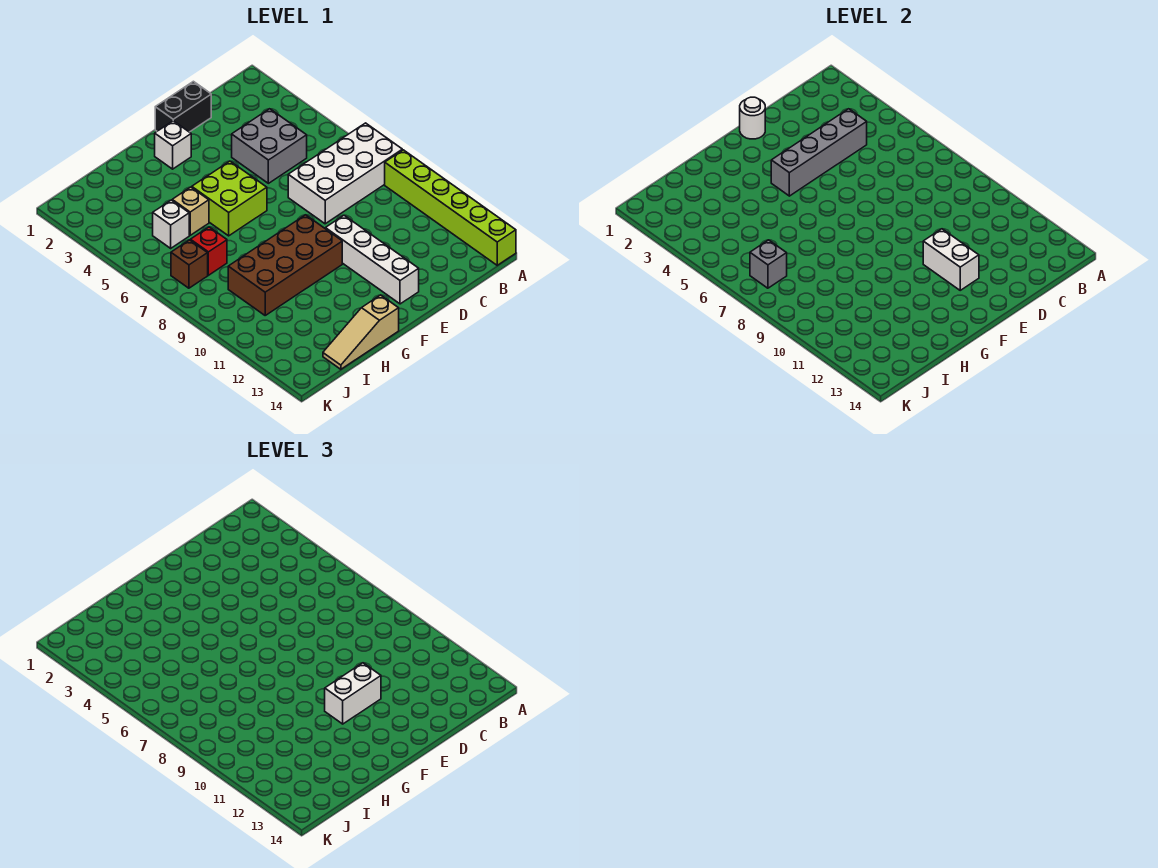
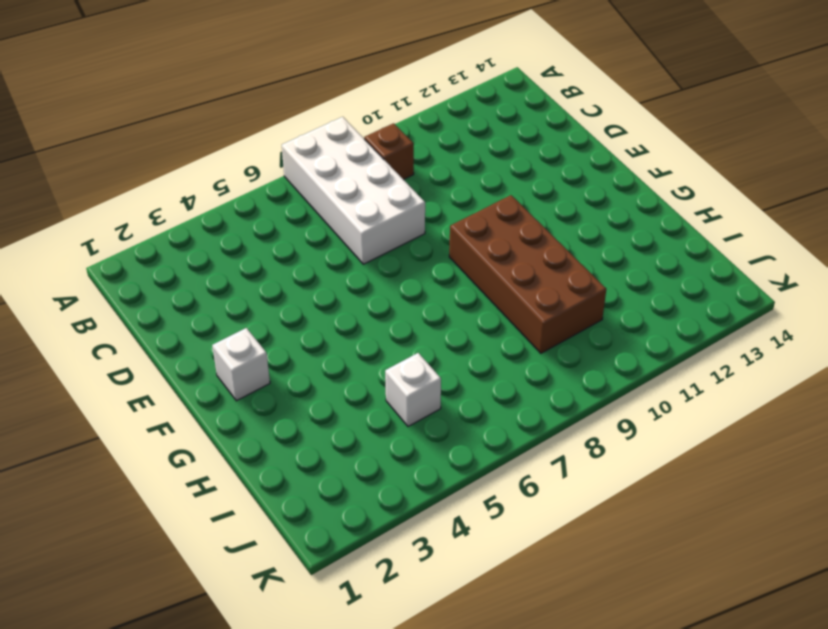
brown brick B9 level 1 -> brown brick J7 level 1
none -> lime brick A9:A14 level 1
none -> grey brick C4:D5 level 1
none -> black brick D1:E1 level 1

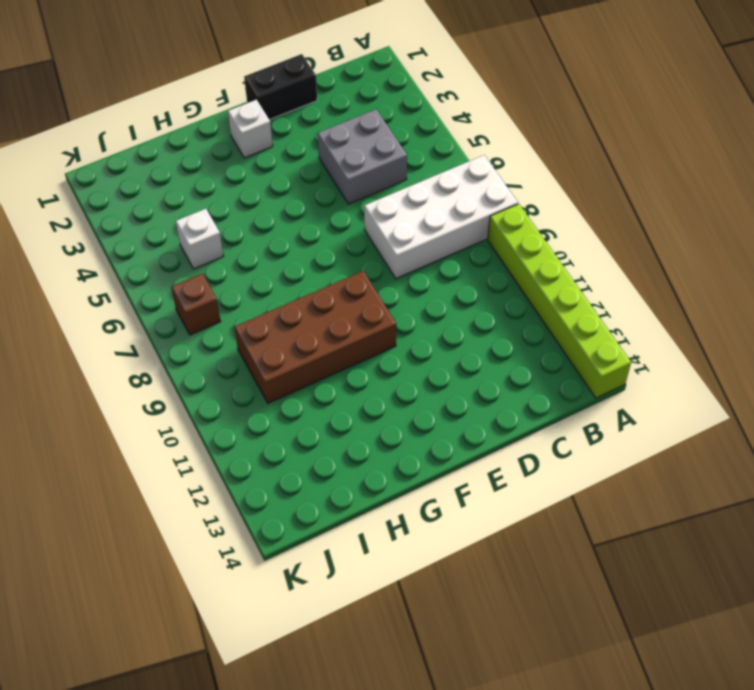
none -> white brick E10:E13 level 1
none -> lime brick F5:G6 level 1
none -> tan slope G14:I14 level 1 top G

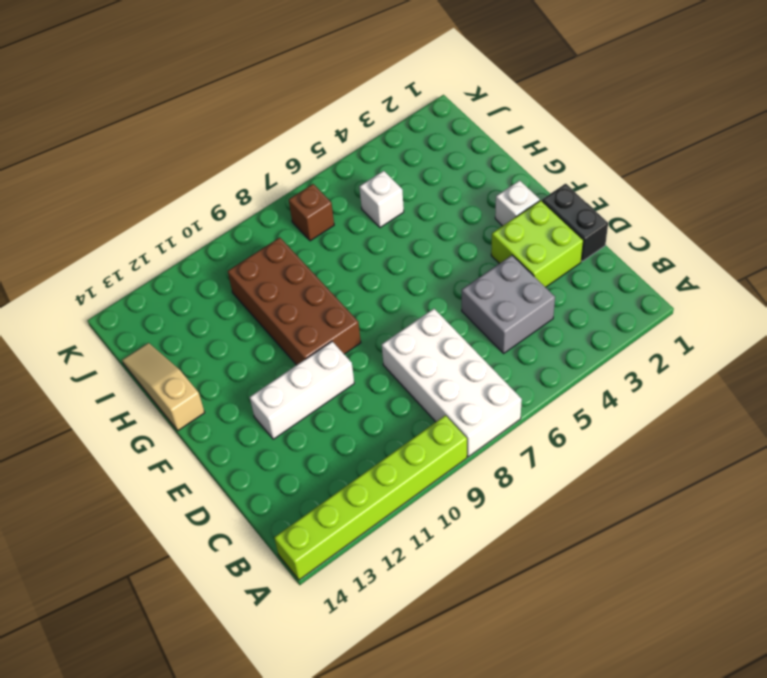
lime brick D2:E3 level 1 -> lime brick F5:G6 level 1
white brick E10:E12 level 1 -> white brick E10:E13 level 1
none -> tan brick H5 level 1
none -> red brick I7 level 1
none -> grey brick C4:F4 level 2

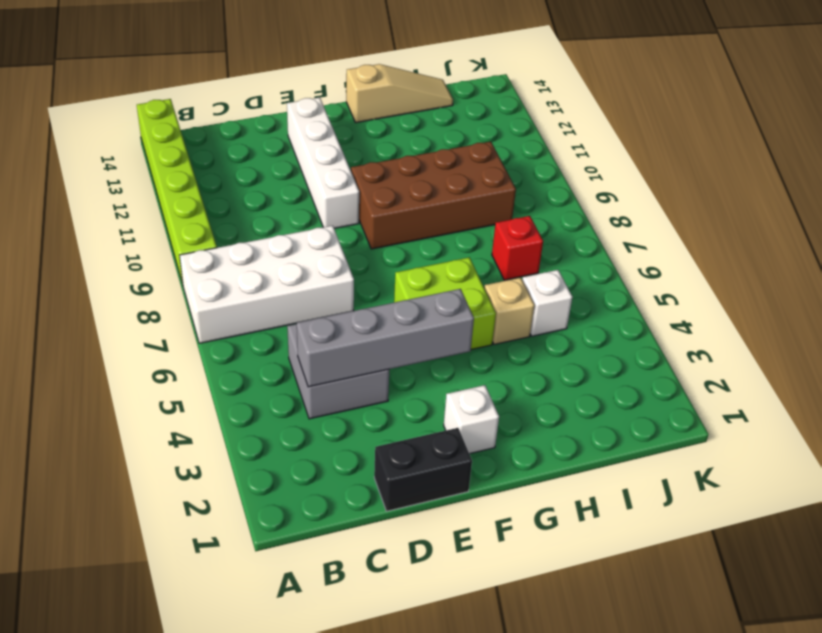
none -> brown brick J7 level 1
none -> white round brick E1 level 2
none -> white brick E11:E12 level 2

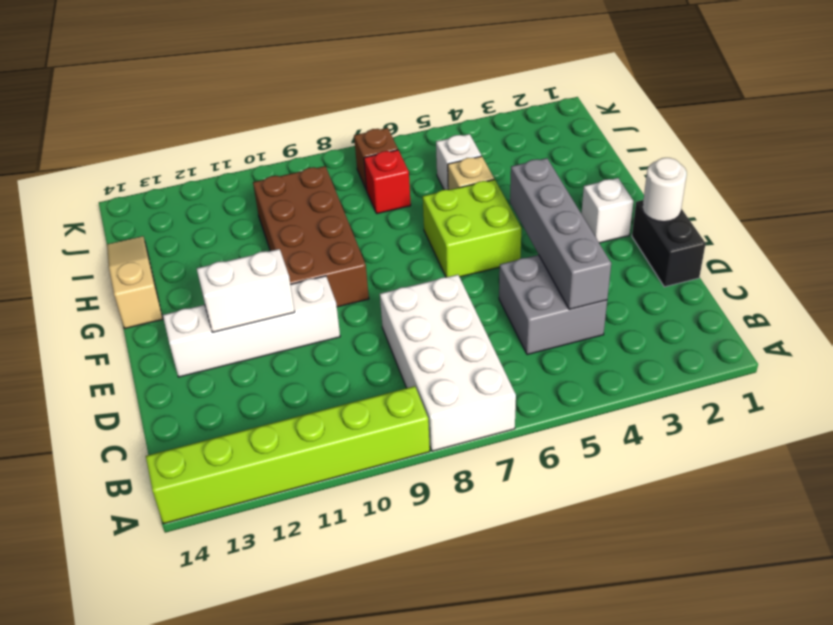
none -> grey brick J7 level 2
none -> white brick E11:F11 level 3

